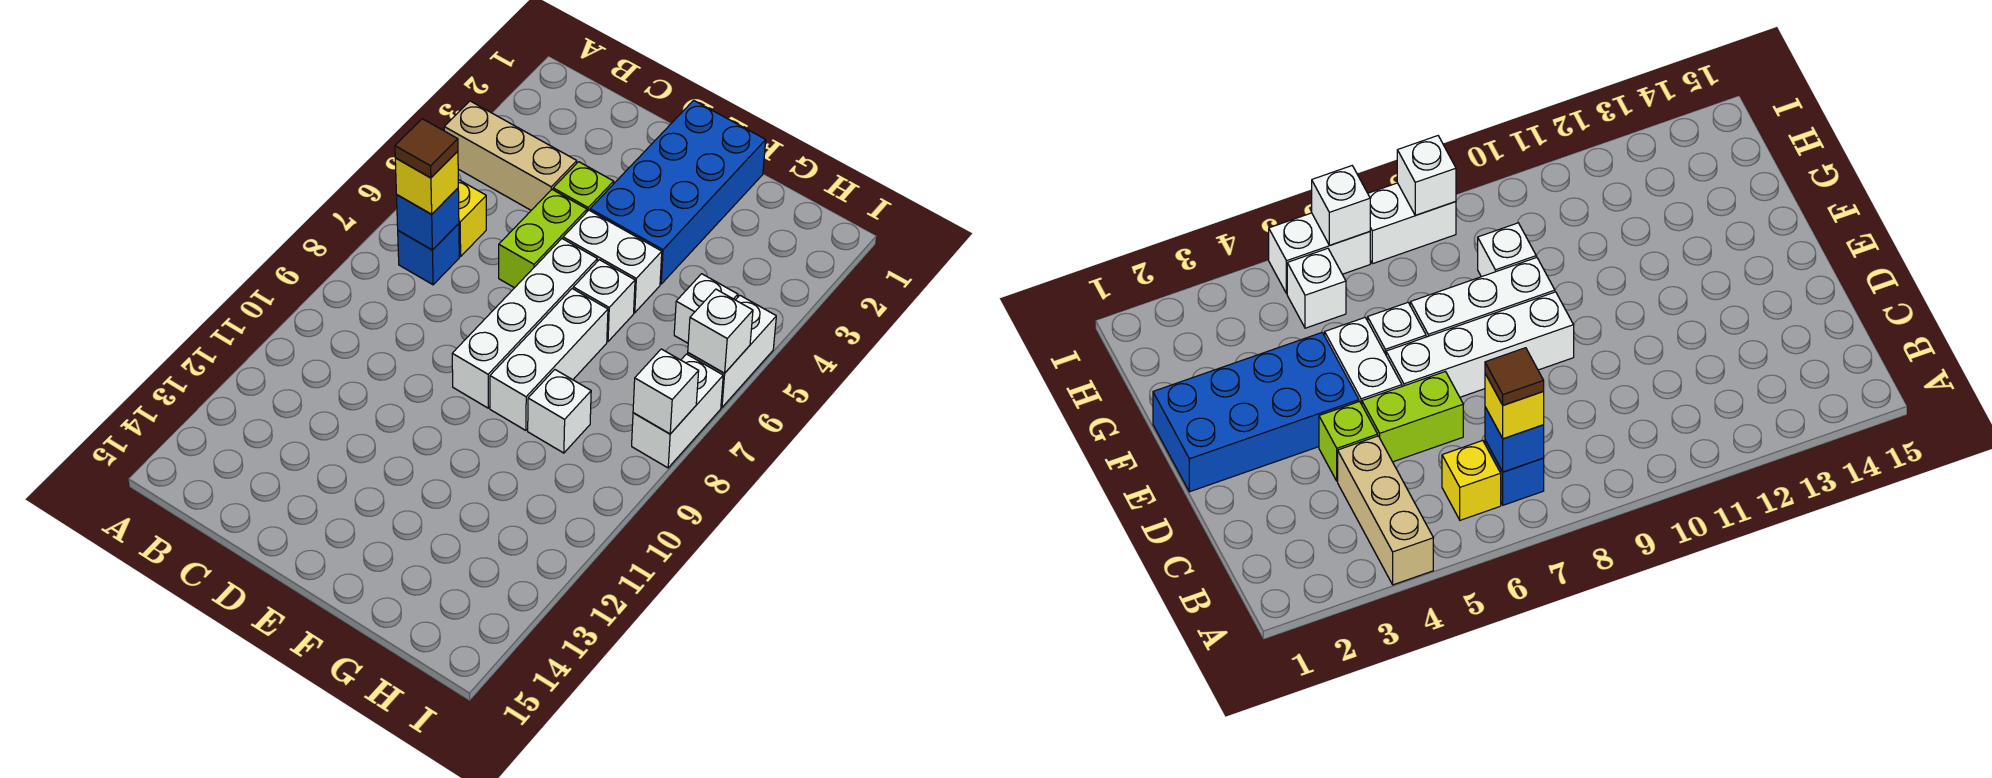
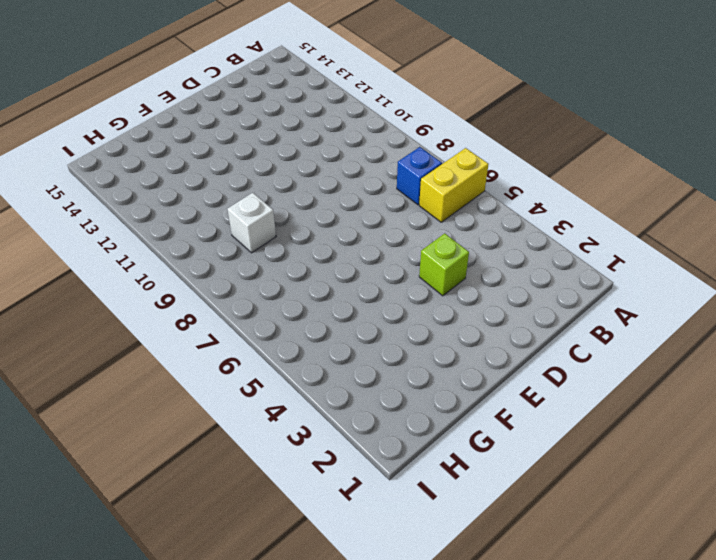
yellow brick A6:B6 level 1 -> yellow brick B6 level 1
none -> tan brick A4:C4 level 1
none -> lime brick D5:D6 level 1
none -> blue brick E1:F4 level 1

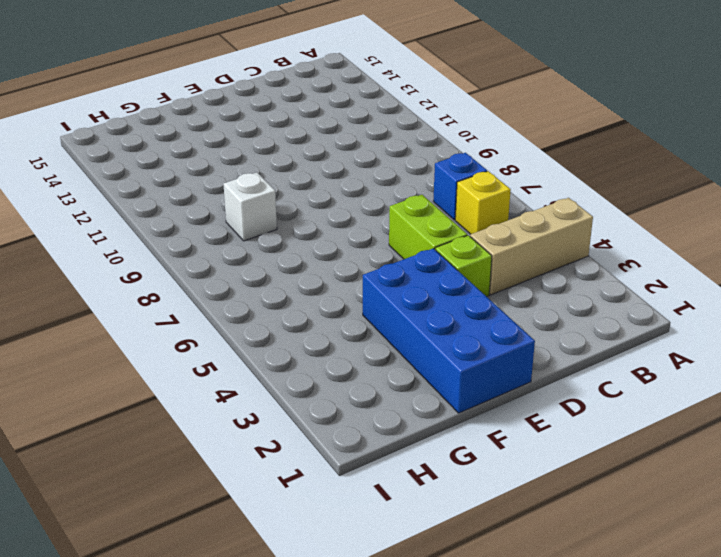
none -> white brick E5:F5 level 1
none -> white brick E6:E9 level 1
none -> white brick F6 level 1

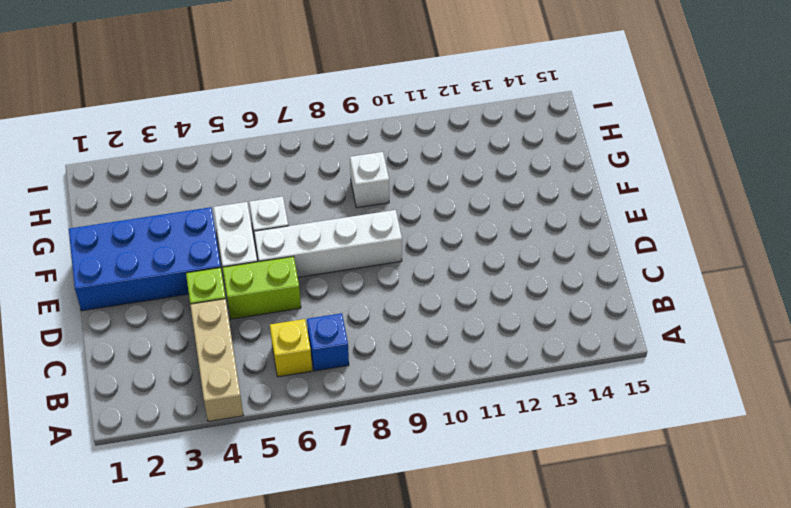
none -> white brick F7:F9 level 1
none -> white brick H5 level 1
none -> white brick I5:I6 level 1

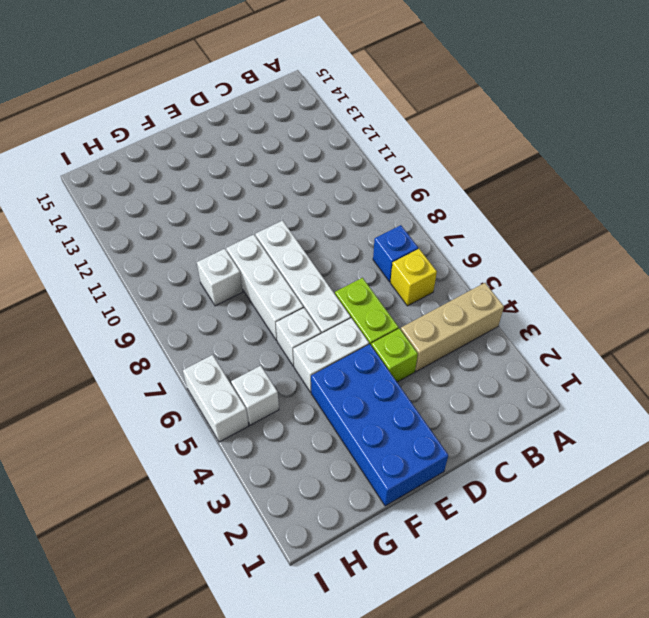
none -> white brick I7:I8 level 1
none -> blue brick B7 level 2
none -> white brick I6 level 2

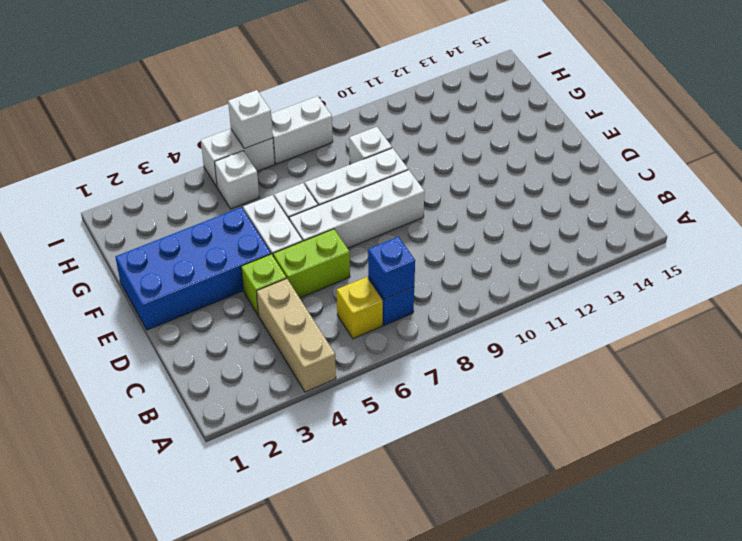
none -> white brick I8 level 2
none -> yellow brick B7 level 3
none -> brown tile B7 level 4

